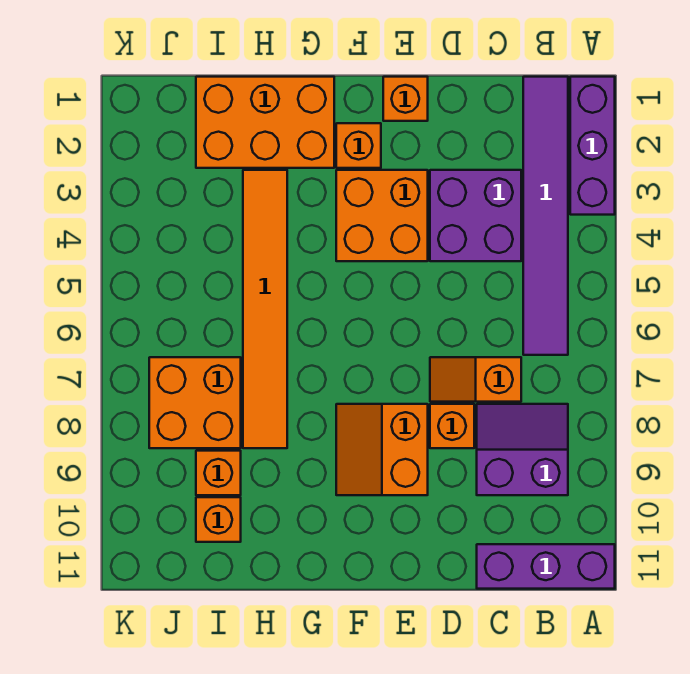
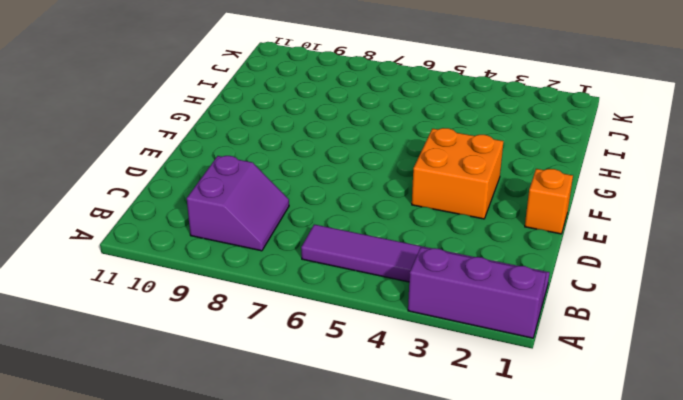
none -> purple brick A11:C11 level 1
none -> purple brick C3:D4 level 1
none -> orange slope C7:D7 level 1 top C

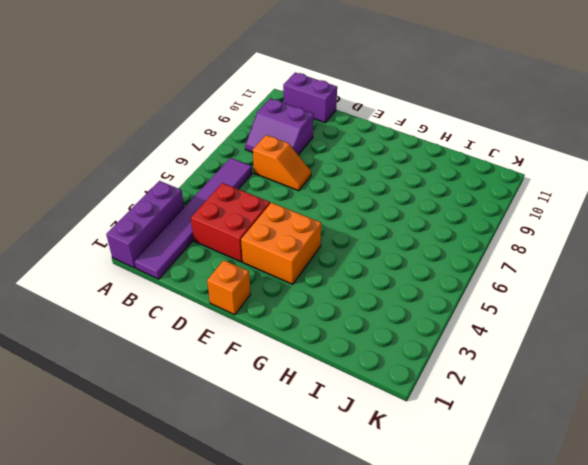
purple brick B11:C11 level 1 -> purple brick A11:C11 level 1
red brick C3:D4 level 1 -> purple brick C3:D4 level 1
none -> orange brick D8 level 1
none -> orange slope E8:F9 level 1 top E
none -> orange brick F2 level 1

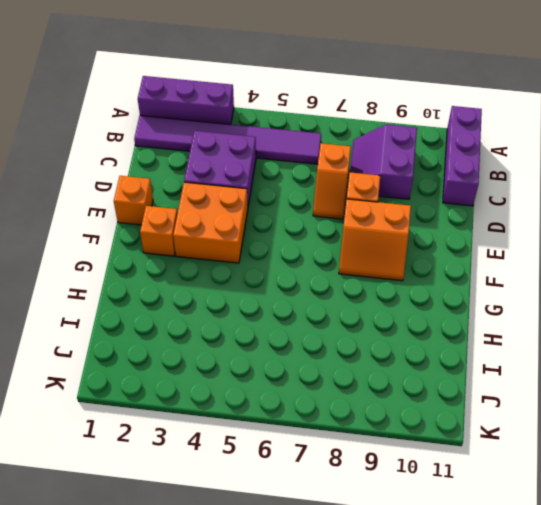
none -> orange brick G1:I2 level 1
none -> orange tile H3:H8 level 1
none -> orange brick I7:J8 level 1

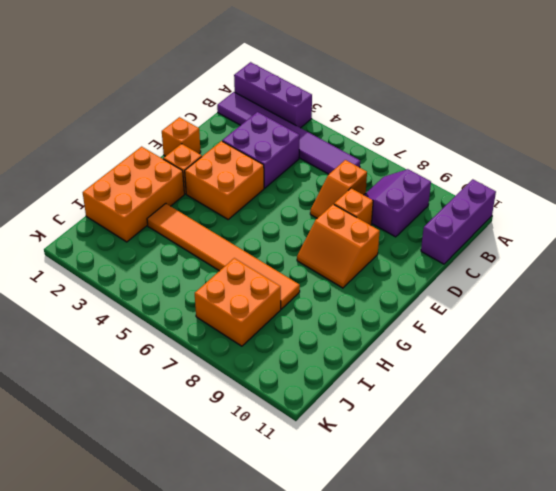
none -> orange brick I9 level 1
none -> orange brick I10 level 1

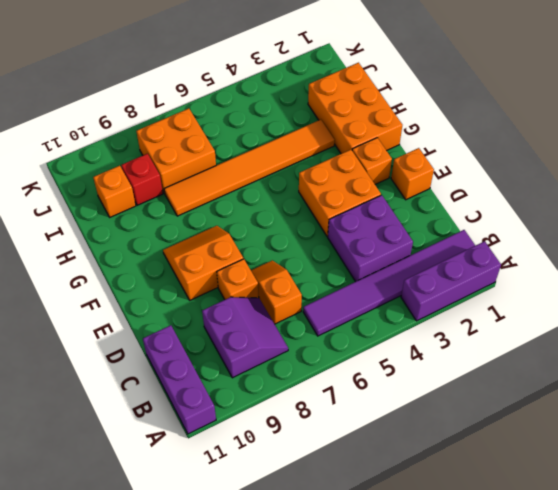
red brick I9 level 1 -> orange brick I9 level 1

